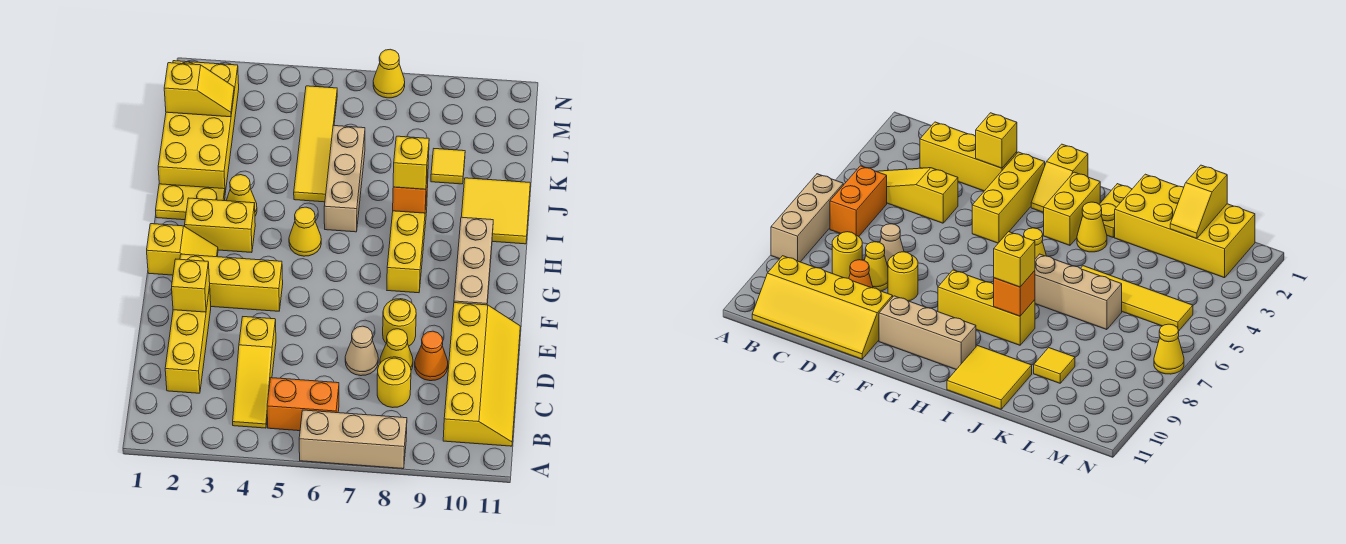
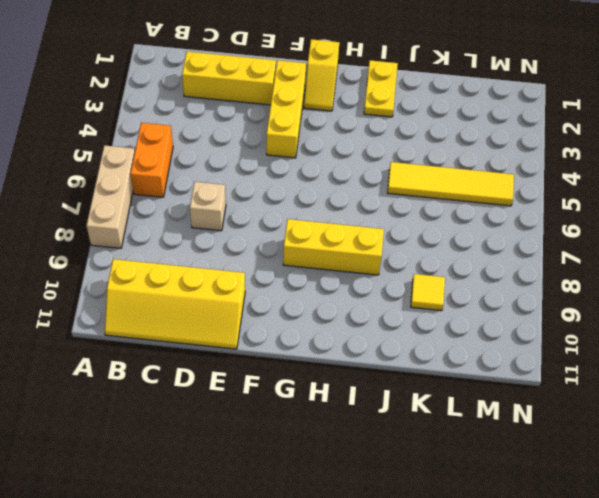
tan brick D7 level 1 -> tan cone D7 level 1
none -> yellow slope B4:D4 level 1 top D
none -> yellow round brick C8 level 1
none -> yellow cone D8 level 1

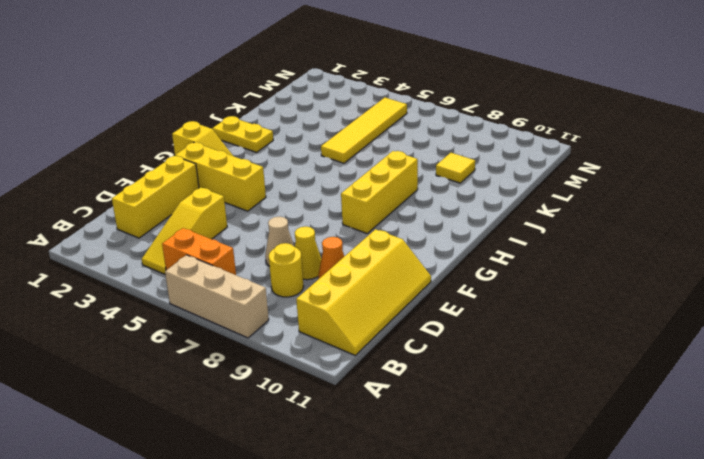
none -> yellow round brick E8 level 1
none -> tan brick F10:H10 level 1
none -> yellow brick H2:H3 level 1

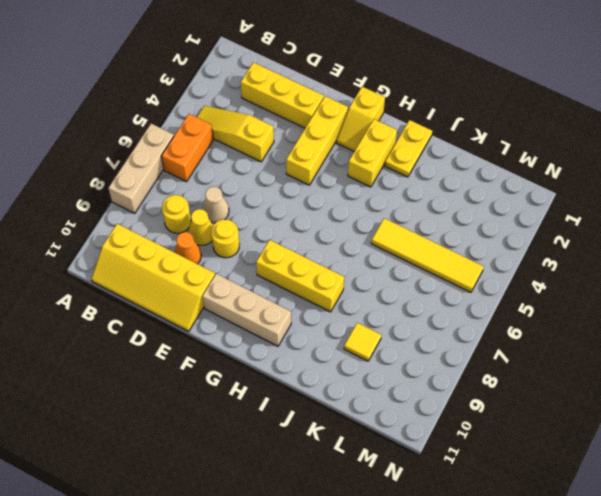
none -> yellow cone H5 level 1
none -> yellow cone I3 level 1
none -> tan brick I6:K6 level 1

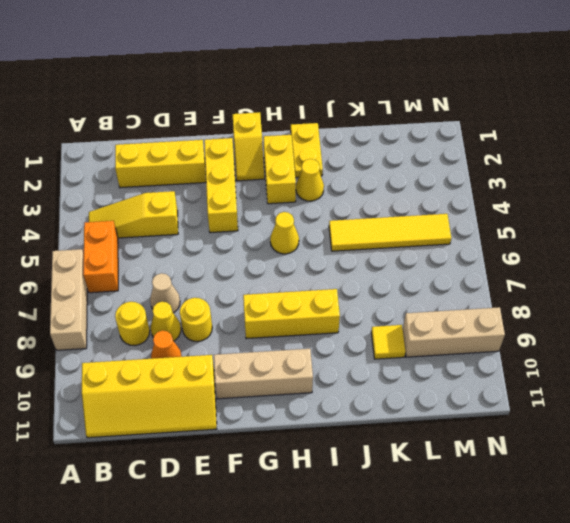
tan brick L9:N9 level 1 -> tan brick I6:K6 level 1
none -> yellow tile I10:J11 level 1
none -> yellow brick J1:M2 level 1
none -> yellow cone N7 level 1

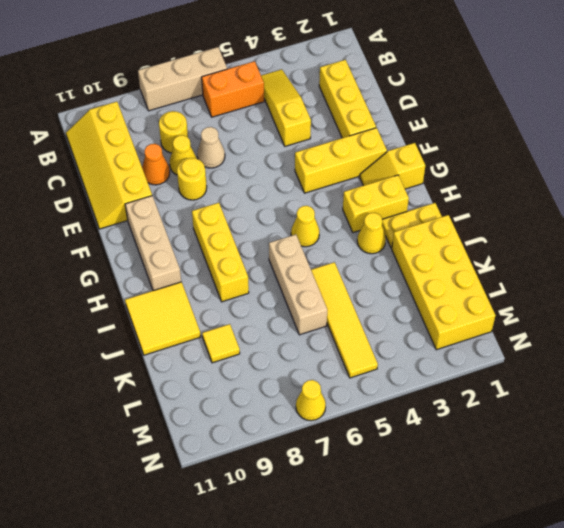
none -> yellow brick E2 level 2
none -> orange brick I8 level 2
none -> yellow slope L1:L2 level 2 top 1

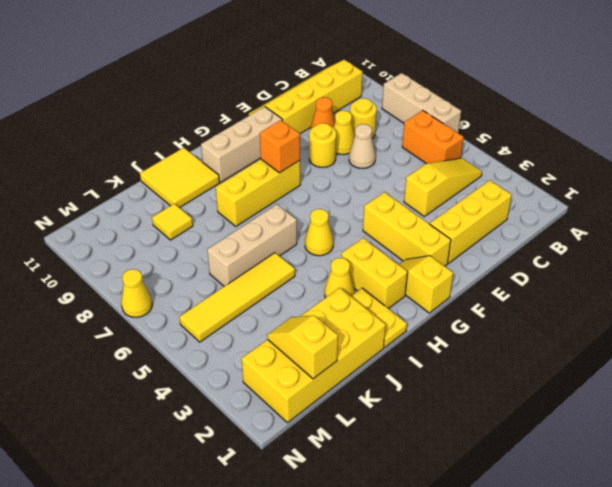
orange brick G8 level 2 -> orange brick I8 level 2
none -> yellow brick E2 level 2
none -> yellow brick I8 level 3

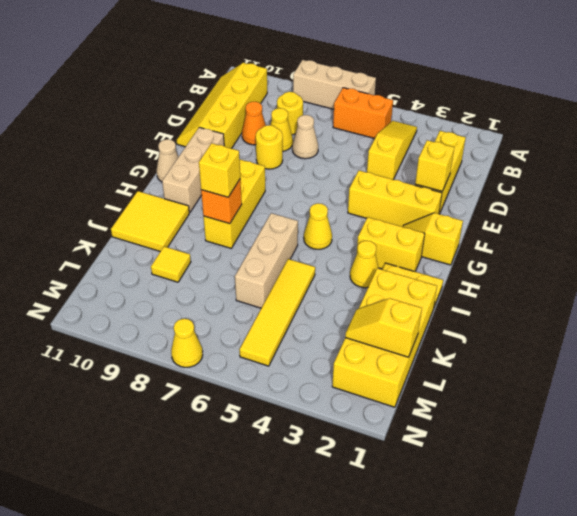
tan cone G11 level 1 -> none

